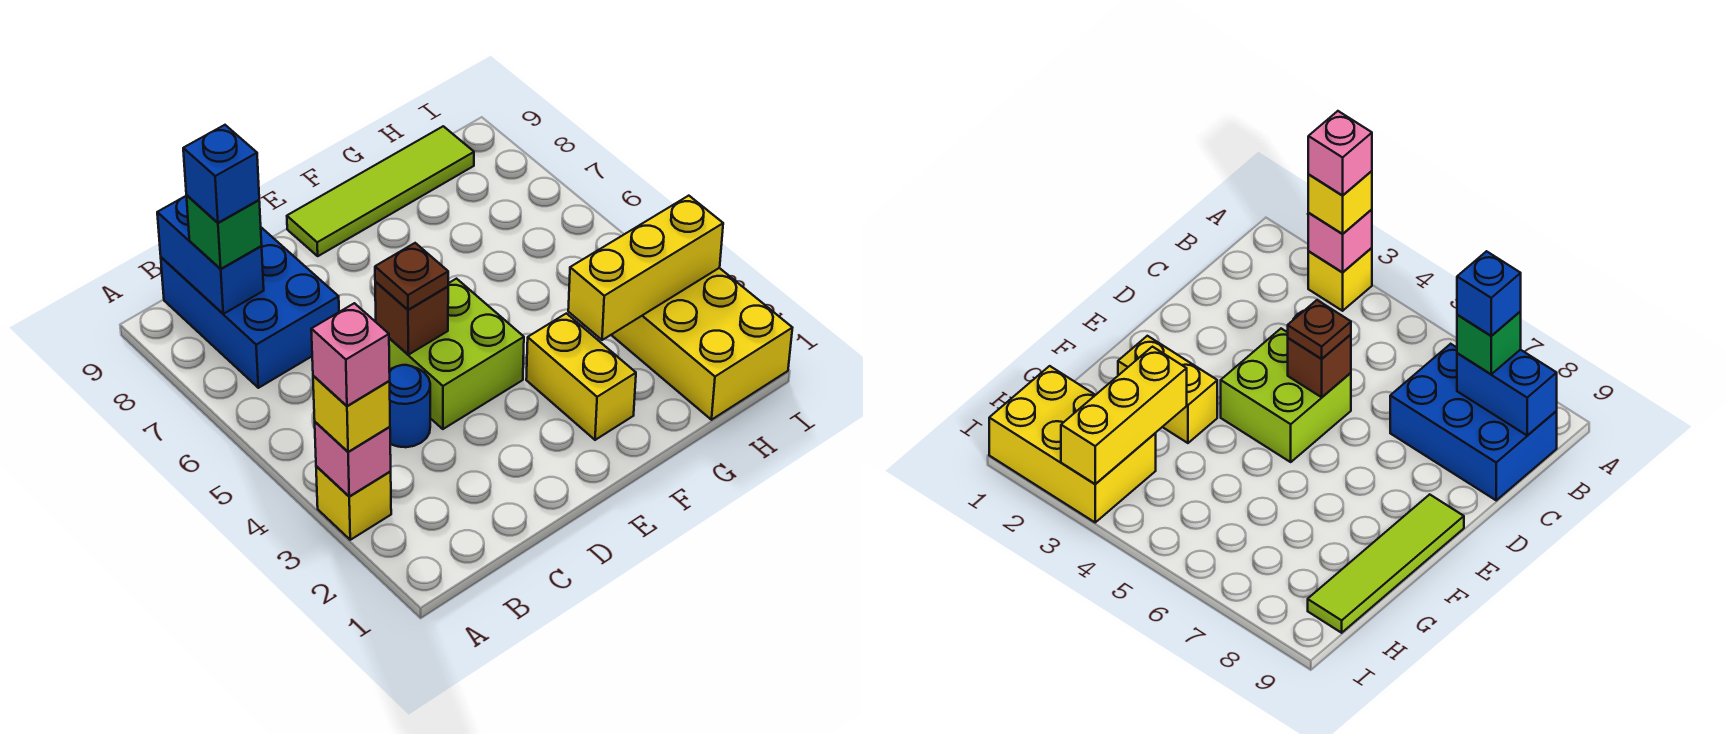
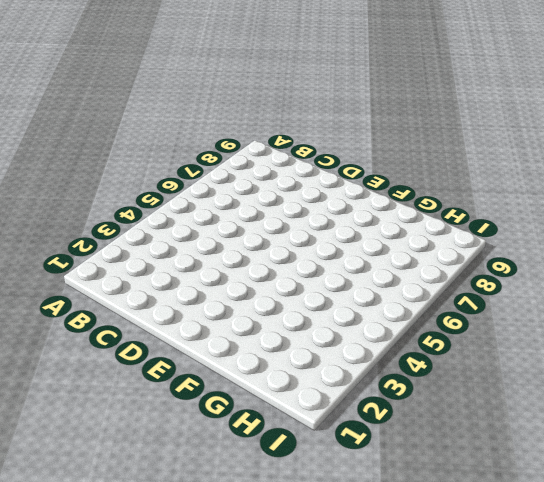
none -> yellow brick A3 level 1
none -> blue brick B7:C9 level 1
none -> blue round brick C4 level 1

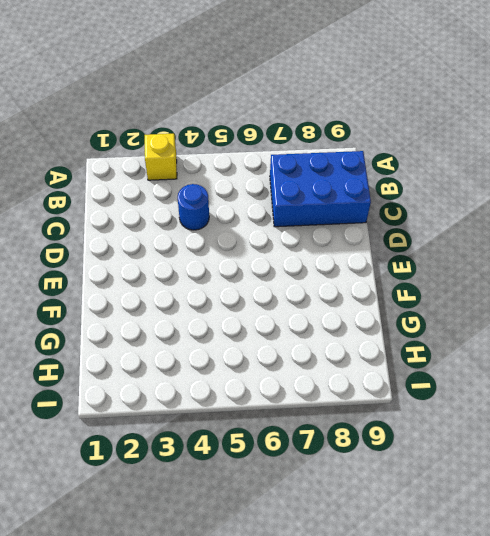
none -> lime brick D4:E5 level 1
none -> lime tile E9:H9 level 1
none -> yellow brick F2:F3 level 1

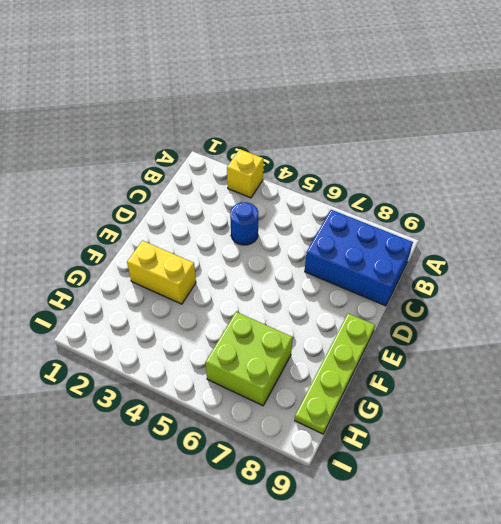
lime plate E9:H9 level 1 -> lime tile E9:H9 level 1
lime brick G6:H7 level 1 -> lime brick D4:E5 level 1
none -> yellow brick H1:I3 level 1
none -> pink brick A3 level 2
none -> blue brick B8:B9 level 2

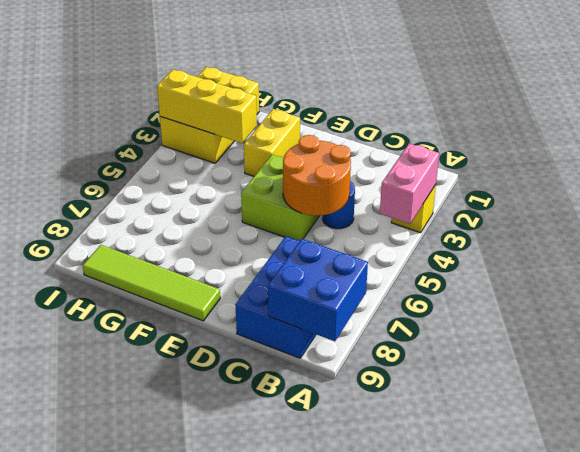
pink brick A3:A4 level 2 -> pink brick A3 level 2
blue brick A8:B9 level 2 -> blue brick B8:B9 level 2
orange round brick C4:D5 level 2 -> brown brick D5 level 2
none -> yellow brick A3 level 3
none -> green brick B8 level 3
none -> brown plate D5 level 3

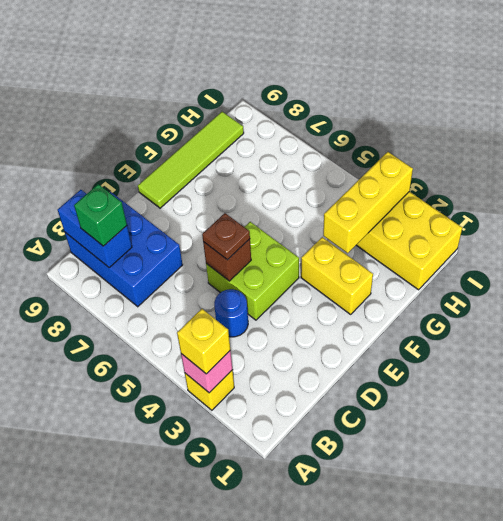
none -> pink brick A3 level 4
none -> blue brick B8 level 4

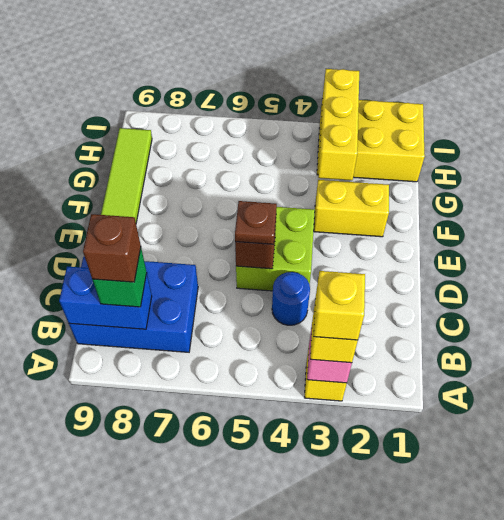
yellow brick A3 level 4 -> pink brick A3 level 4
brown brick B8 level 4 -> blue brick B8 level 4

